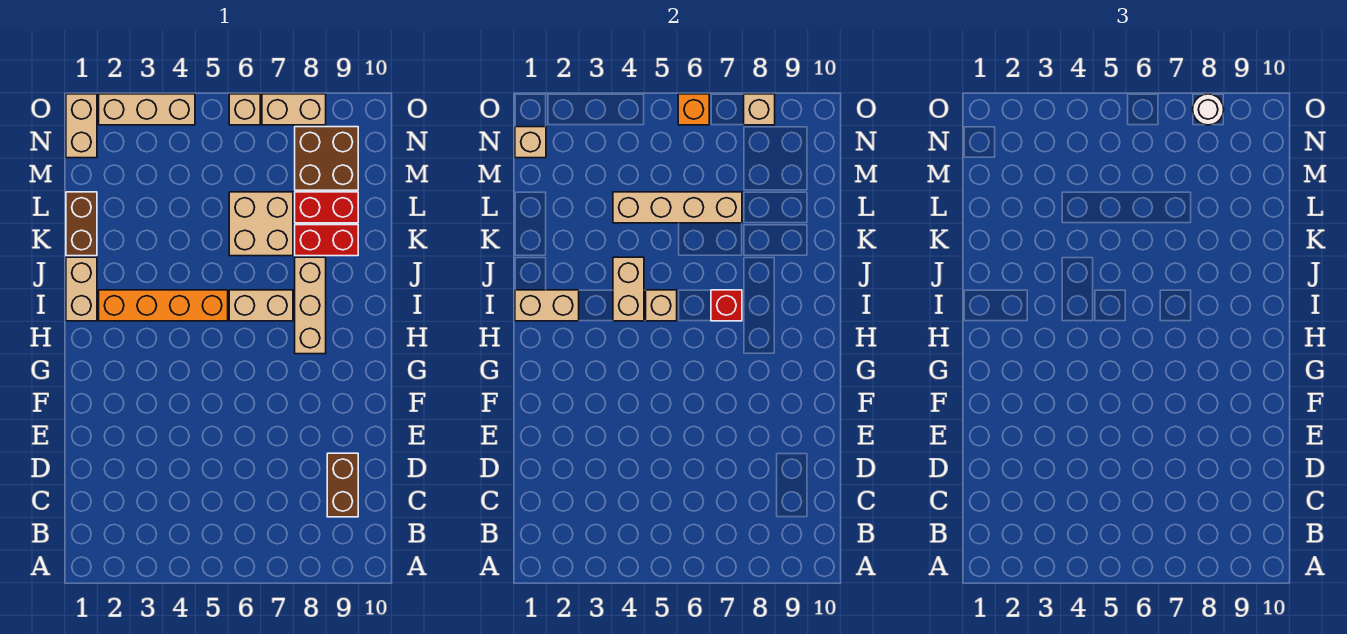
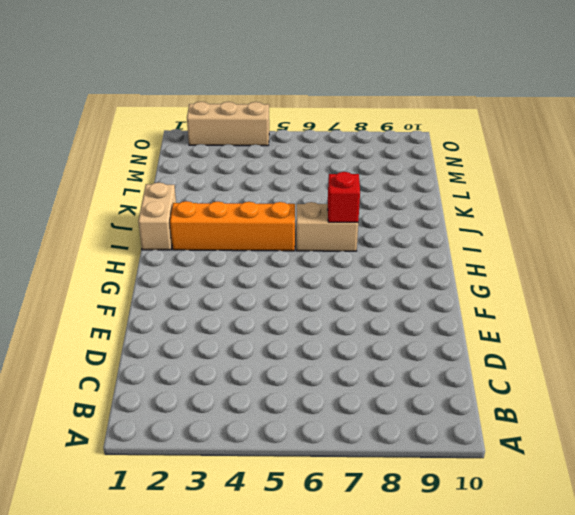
none -> brown brick C9:D9 level 1
none -> tan brick H8:J8 level 1
none -> brown brick K1:L1 level 1

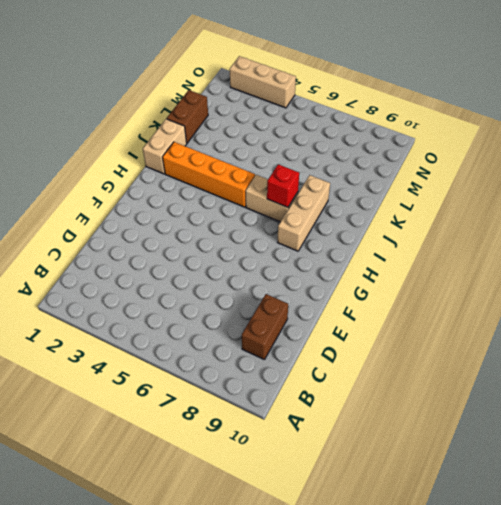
none -> tan brick K6:L7 level 1
none -> red brick K8:K9 level 1
none -> red brick L8:L9 level 1

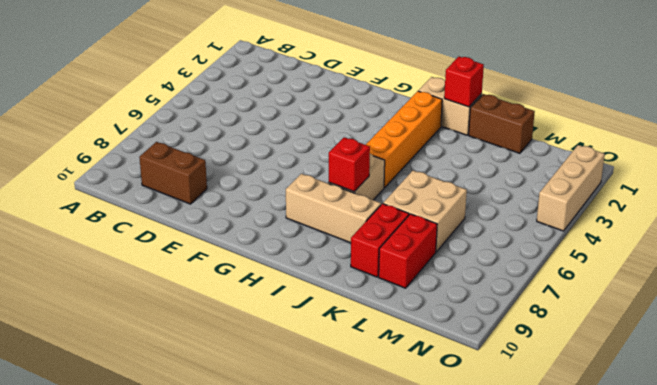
red brick J1 level 2 -> none
none -> brown brick M8:N9 level 1
none -> tan brick N1:O1 level 1
none -> tan brick O6 level 1

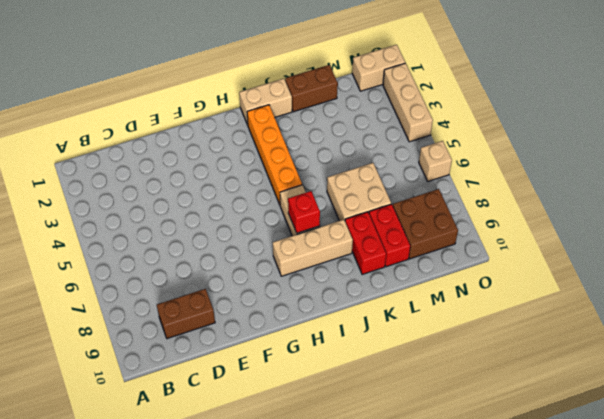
none -> tan brick O7:O8 level 1
none -> tan brick I1:I2 level 2
none -> tan brick I4:J4 level 2

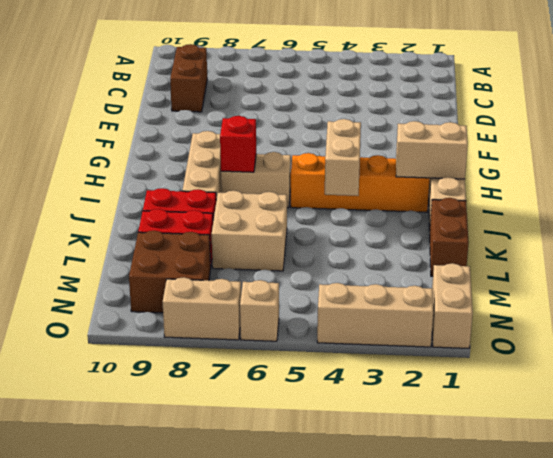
none -> tan brick I5 level 2
none -> tan brick L4:L7 level 2
none -> tan brick N1 level 2

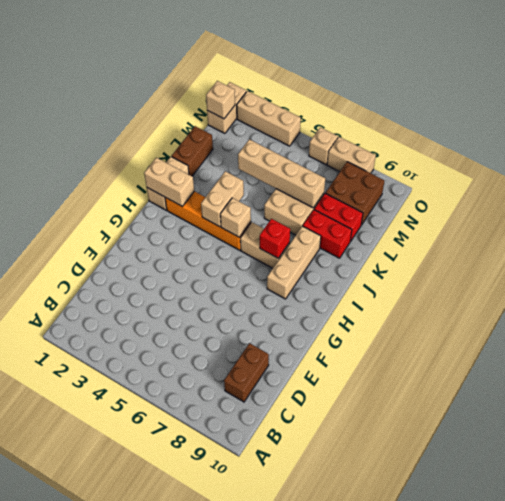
none -> orange brick O6 level 2
none -> tan brick O8 level 2
none -> white round brick O8 level 3

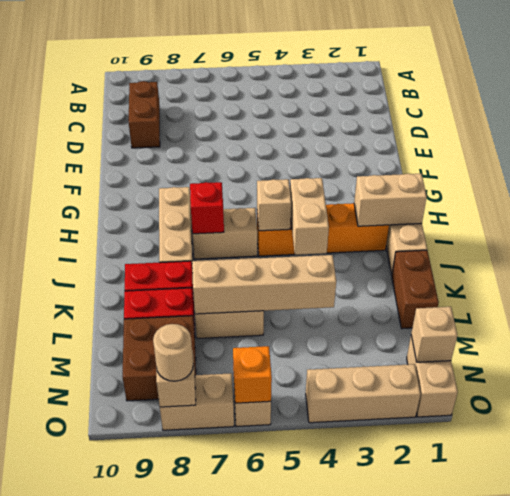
tan round brick O8 level 3 -> white round brick O8 level 3

